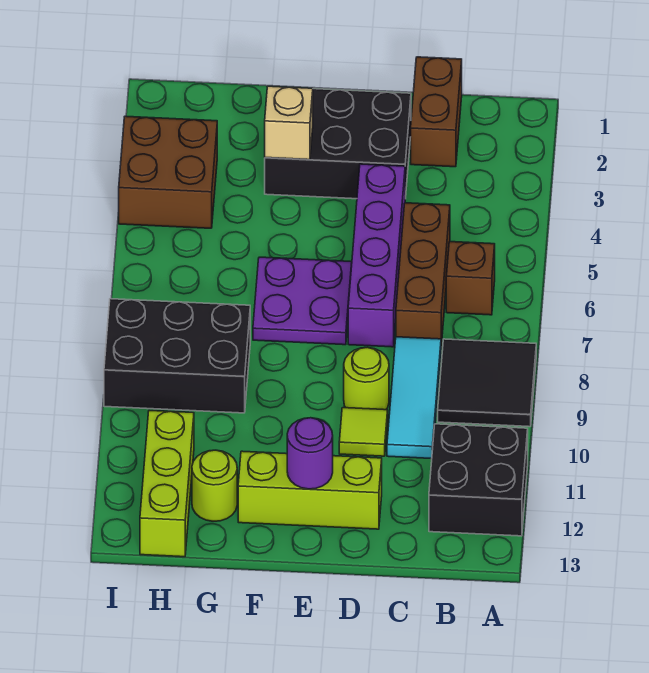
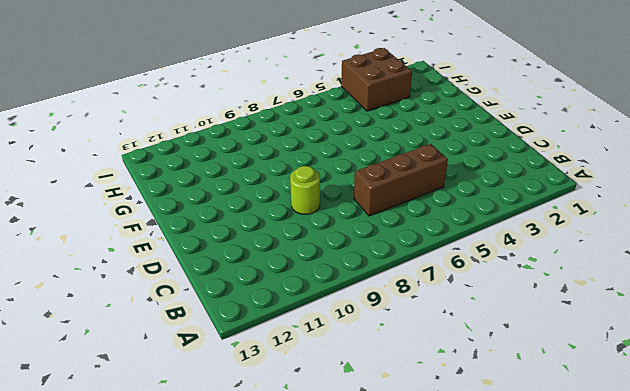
none -> black tile A8:B9 level 1
none -> black brick A11:B12 level 1
none -> brown brick B6 level 1

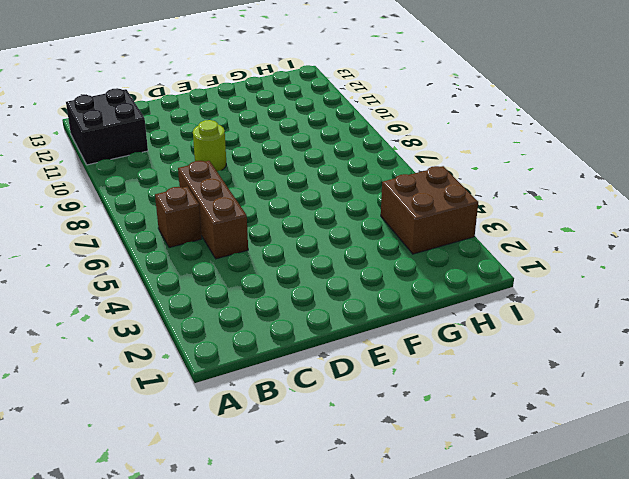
none -> black tile A8:B9 level 1
none -> brown brick C1:C2 level 1
none -> cyan tile C8:C10 level 1

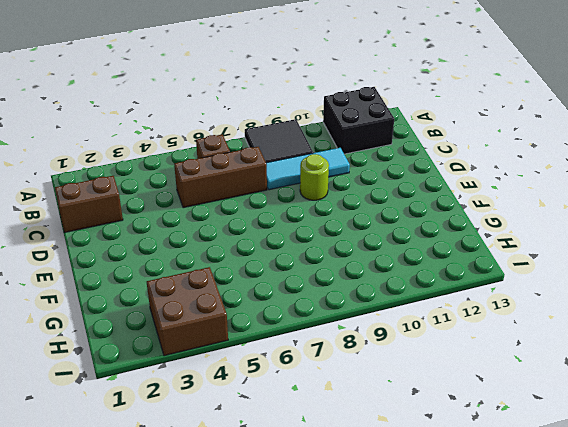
none -> black brick D2:F3 level 1
none -> purple brick D4:D7 level 1
none -> lime tile D10 level 1

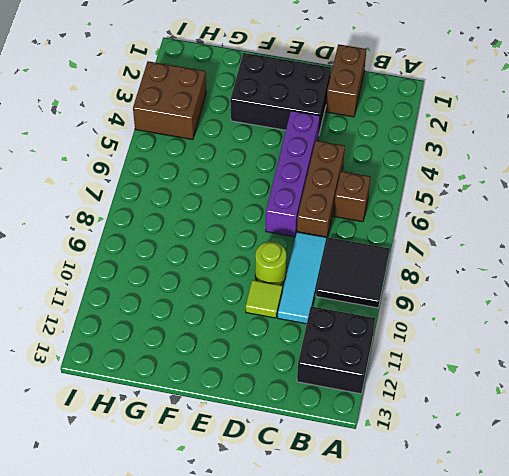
none -> lime brick D12:F12 level 1
none -> purple plate E6:F7 level 1
none -> black brick G8:I9 level 1

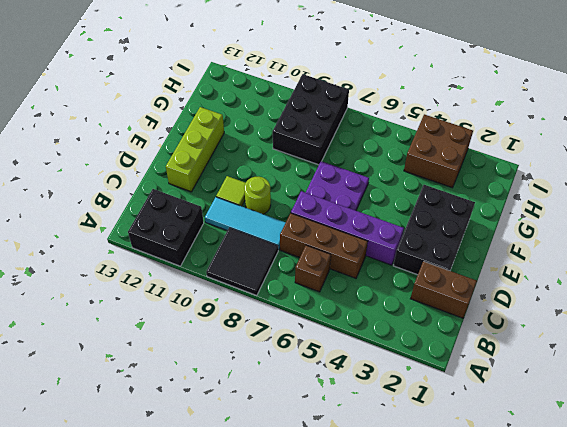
none -> lime round brick G12 level 1
none -> lime brick H11:H13 level 1
none -> purple round brick E12 level 2

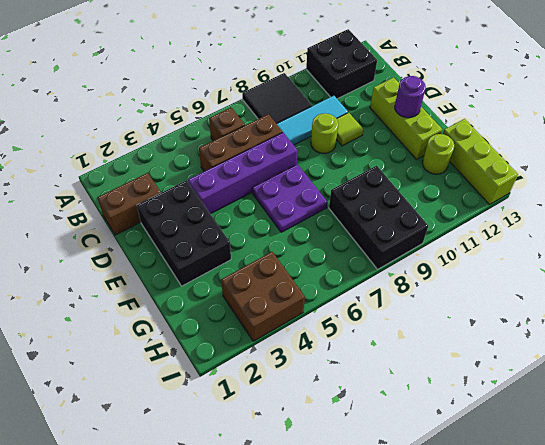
lime brick G13:I13 level 1 -> lime brick H11:H13 level 1
none -> tan brick F3 level 2

